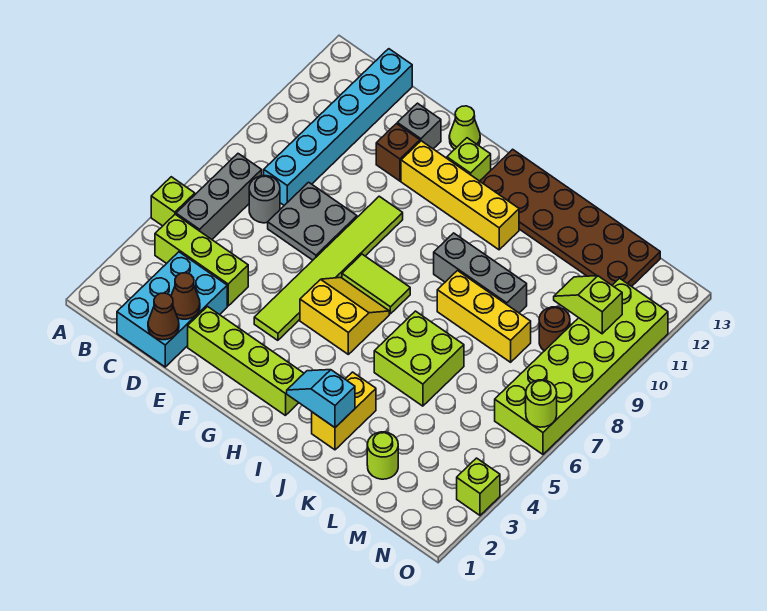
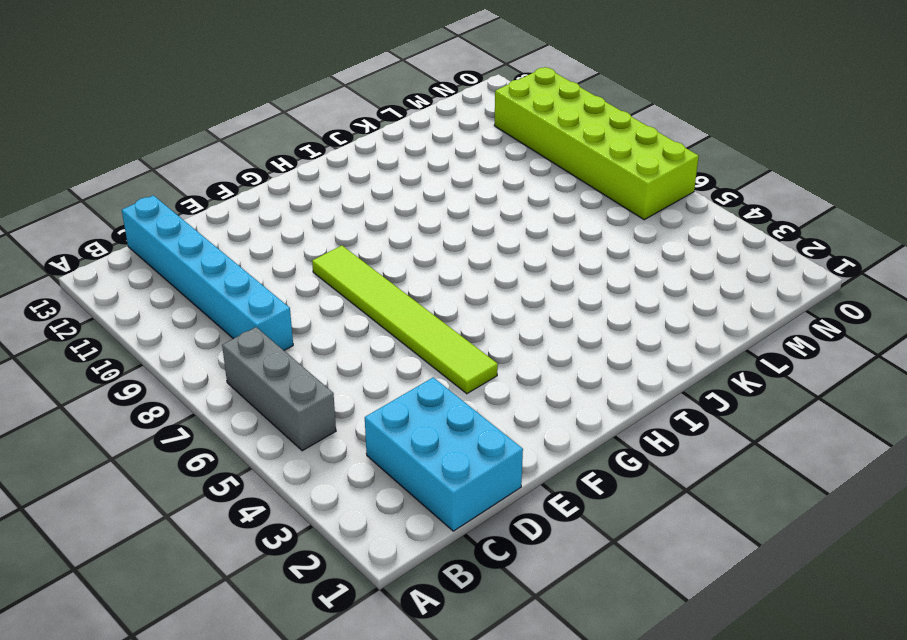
none -> lime brick A5 level 1
none -> lime brick B4:D4 level 1
none -> grey round brick C7 level 1
none -> grey plate D7:E8 level 1

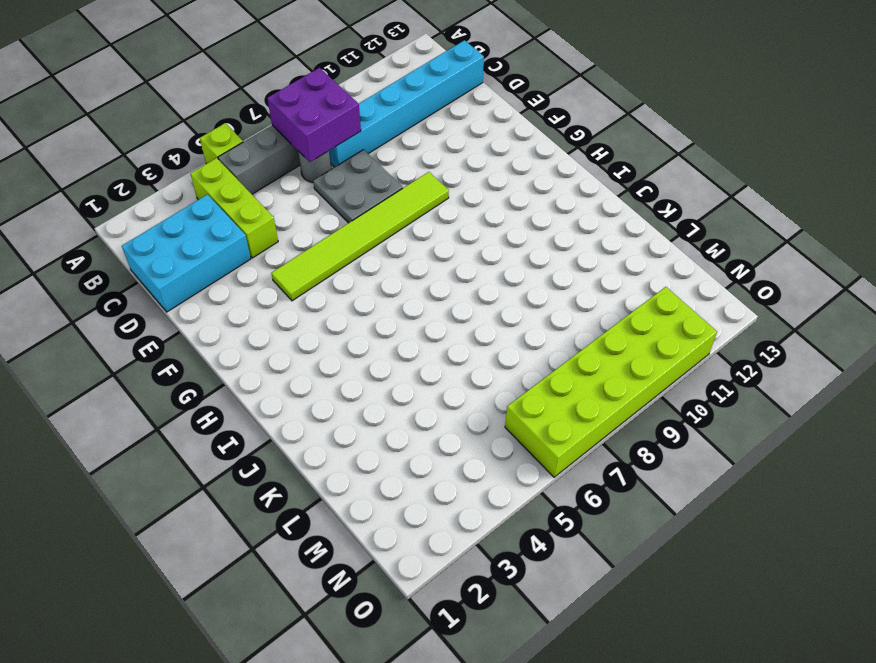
purple brick B7:C8 level 2 -> none
none -> lime brick E2:H2 level 1
none -> brown brick E11 level 1
none -> grey brick E12 level 1
none -> yellow brick F11:I11 level 1

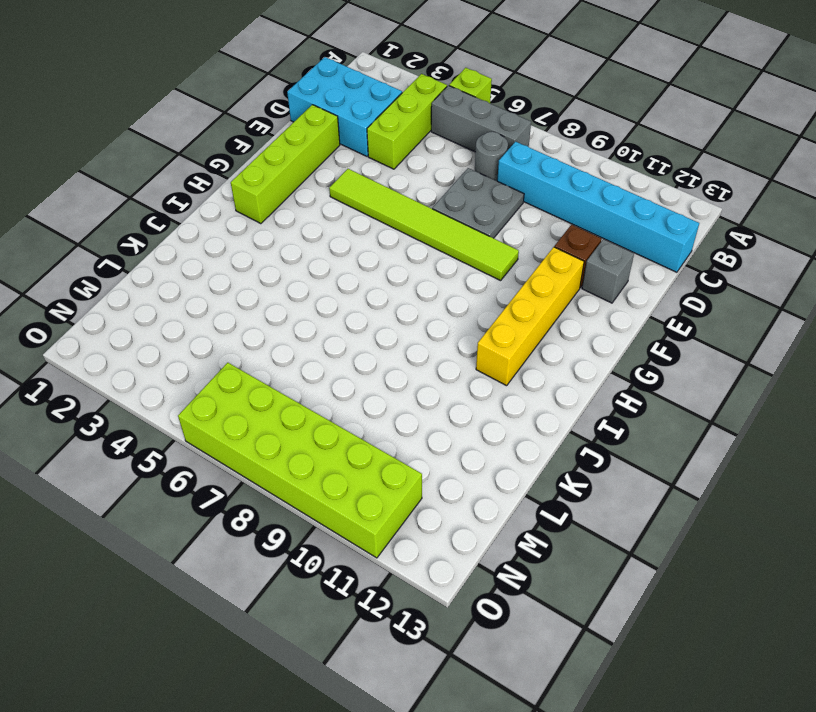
none -> lime cone F13 level 1
none -> yellow slope G5:H6 level 1 top 5
none -> lime tile G7:H7 level 1
none -> lime brick G12 level 1

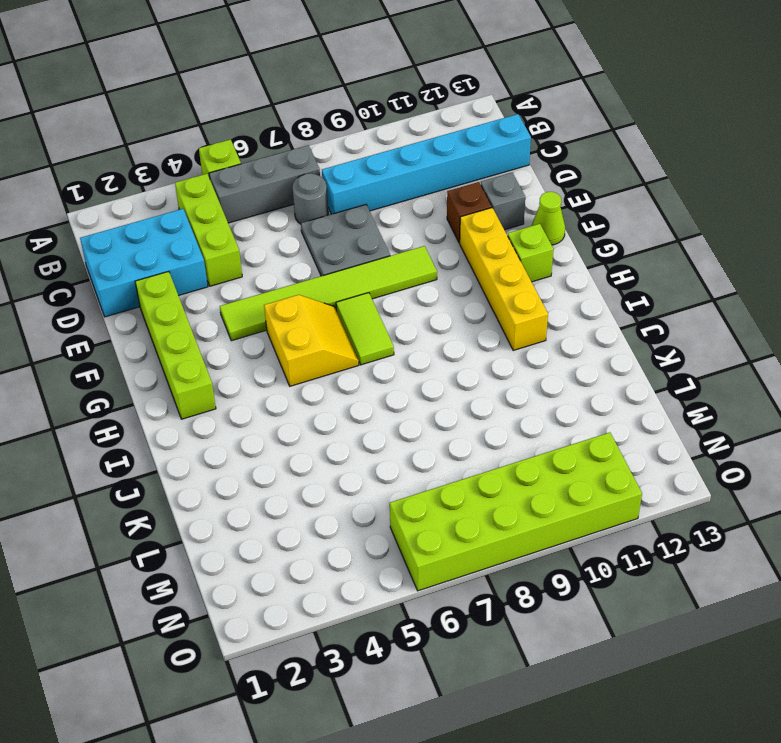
none -> brown plate H12:M13 level 1
none -> grey brick I9:K9 level 1
none -> yellow brick J2:J3 level 1
none -> lime brick J5:K6 level 1

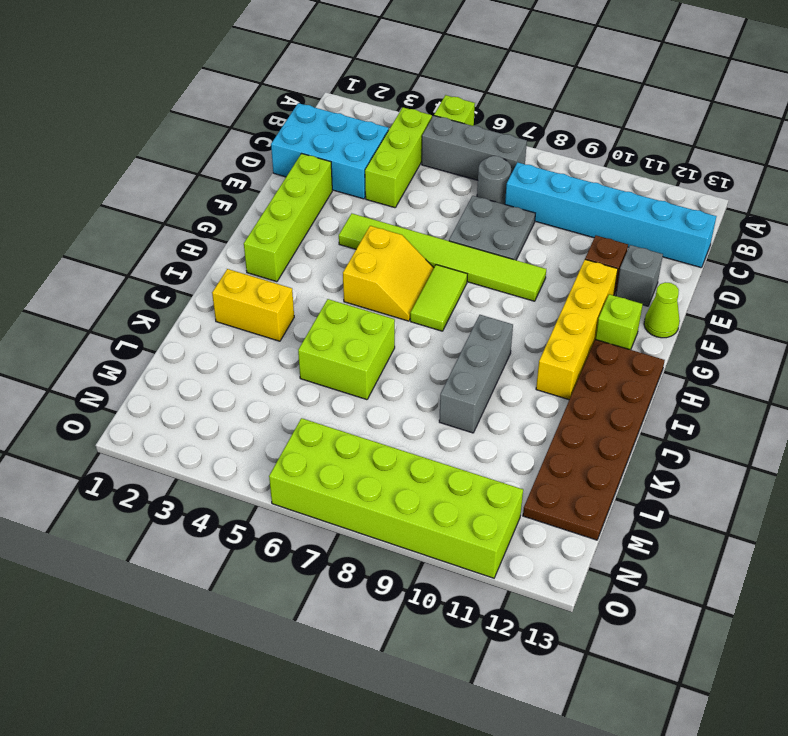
none -> yellow brick J8:L8 level 1
none -> lime round brick L2 level 1
none -> brown round brick M9 level 1
none -> lime brick O3 level 1

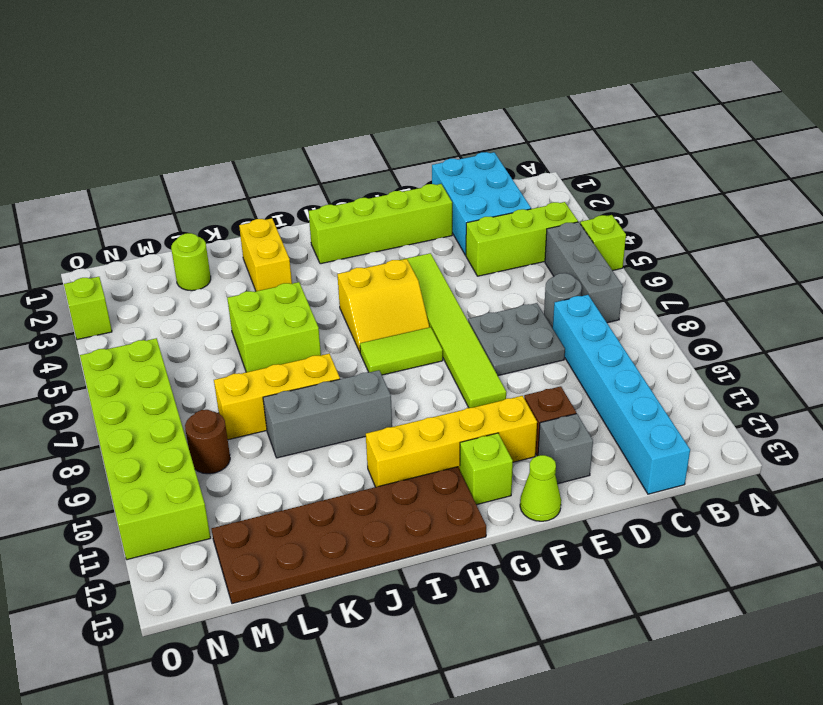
none -> brown cone D1 level 2
none -> brown cone D2 level 2
none -> cyan slope I2:J2 level 2 top J
none -> lime slope M10:N10 level 2 top N

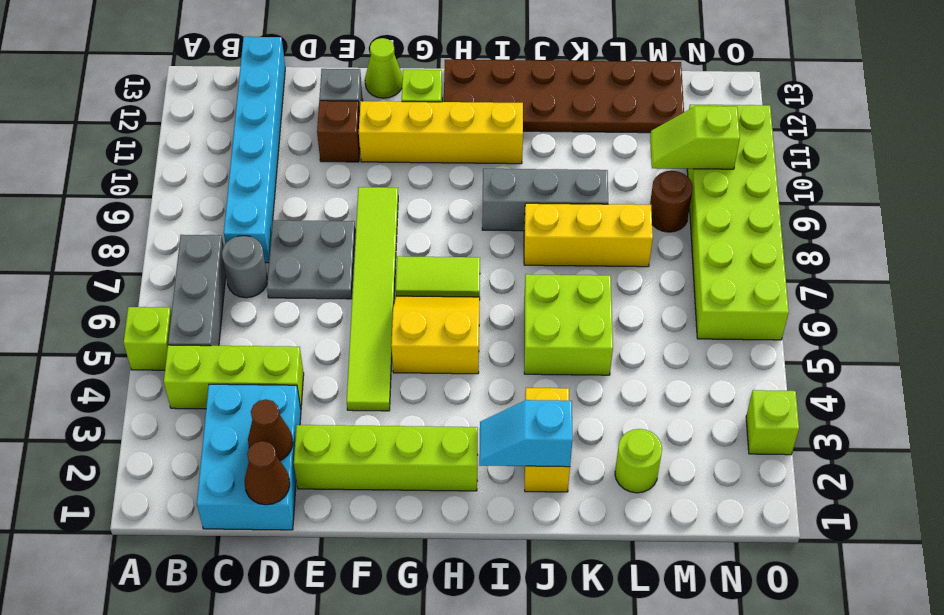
none -> lime round brick O6 level 2

